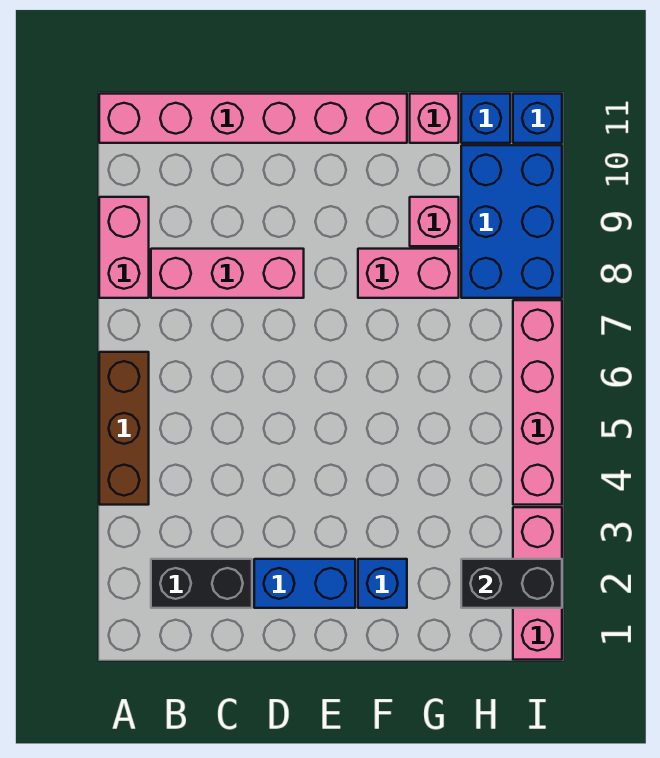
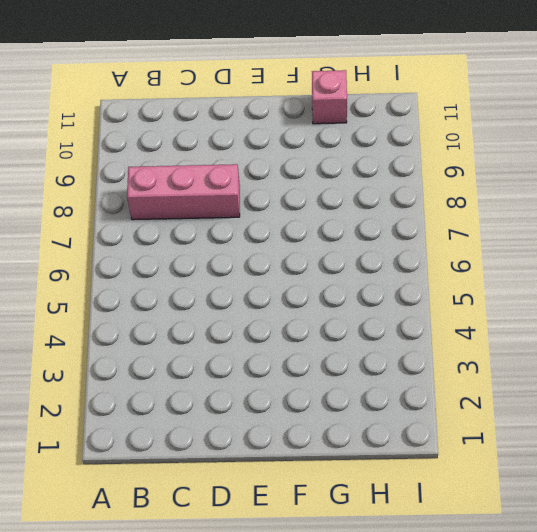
none -> brown brick A4:A6 level 1
none -> pink brick A8:A9 level 1
none -> pink brick A11:F11 level 1

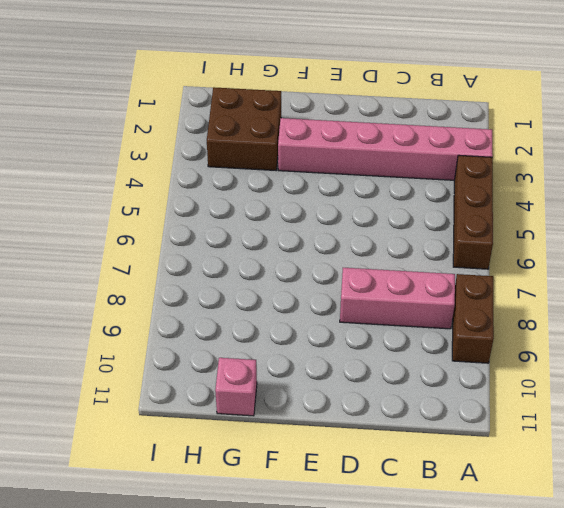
pink brick A3:F3 level 1 -> pink brick A11:F11 level 1
brown brick A8:A9 level 1 -> pink brick A8:A9 level 1
brown brick G2:H3 level 1 -> none
none -> black brick B2:C2 level 1
none -> blue brick D2:E2 level 1
none -> blue brick F2 level 1

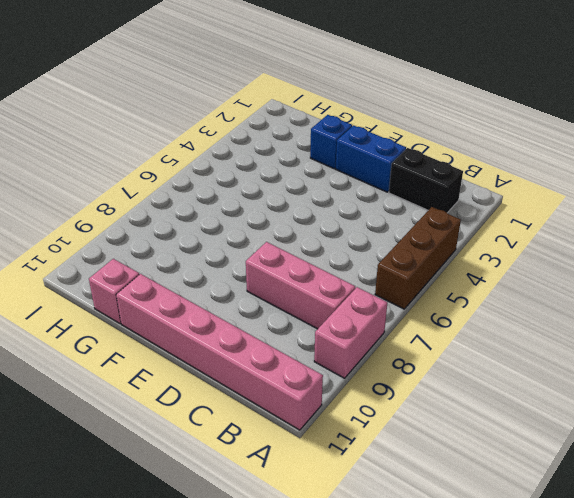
none -> pink brick F8:G8 level 1
none -> pink brick G9 level 1
none -> blue brick H8:I10 level 1

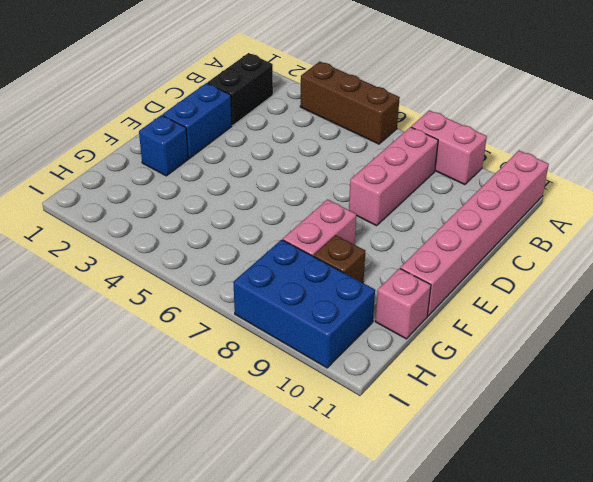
brown brick G9 level 1 -> pink brick G9 level 1
none -> blue brick H11 level 1
none -> pink brick I1:I3 level 1
none -> pink brick I4:I7 level 1

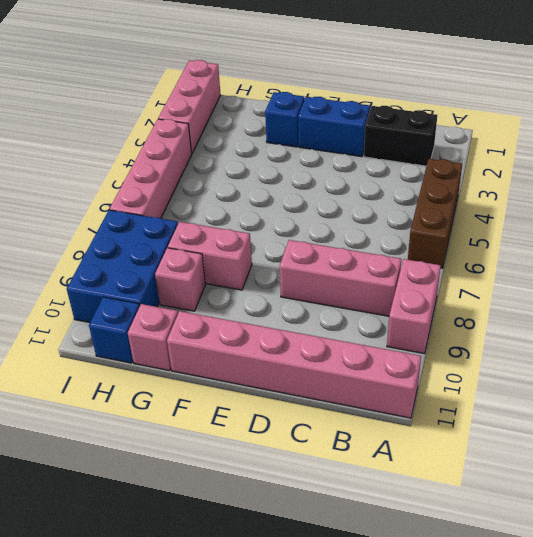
none -> blue brick I11 level 1
none -> black brick H2:I2 level 2

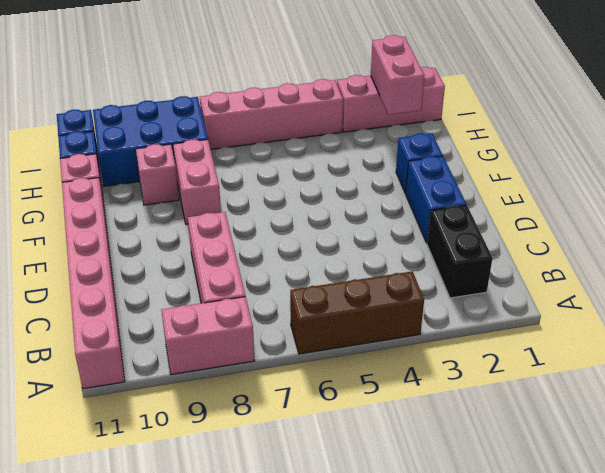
pink brick H2:I2 level 2 -> black brick H2:I2 level 2

